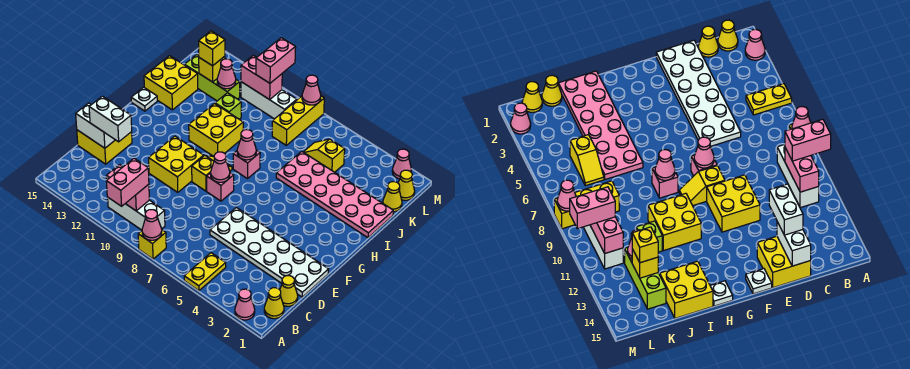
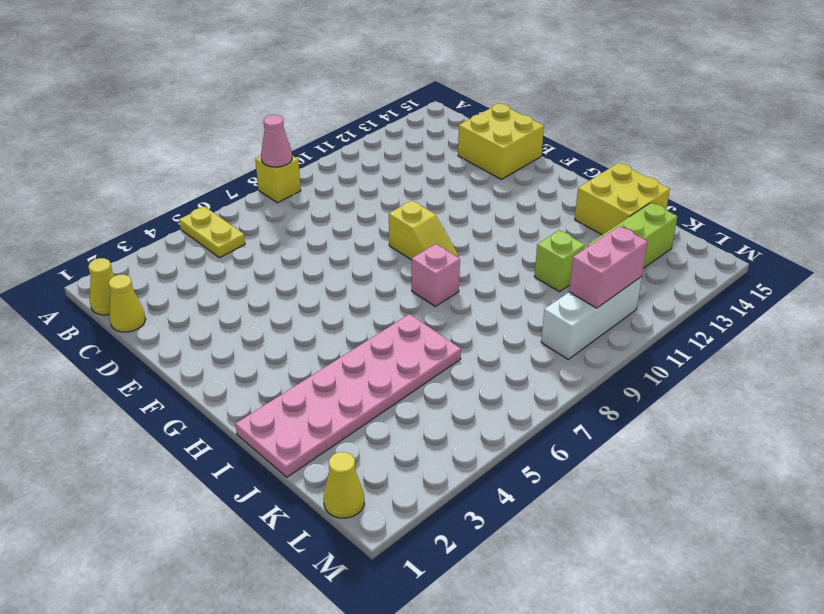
none -> pink cone A2 level 1
none -> white brick B9:B11 level 1
none -> white plate D1:E6 level 1
none -> yellow brick E10:F11 level 1

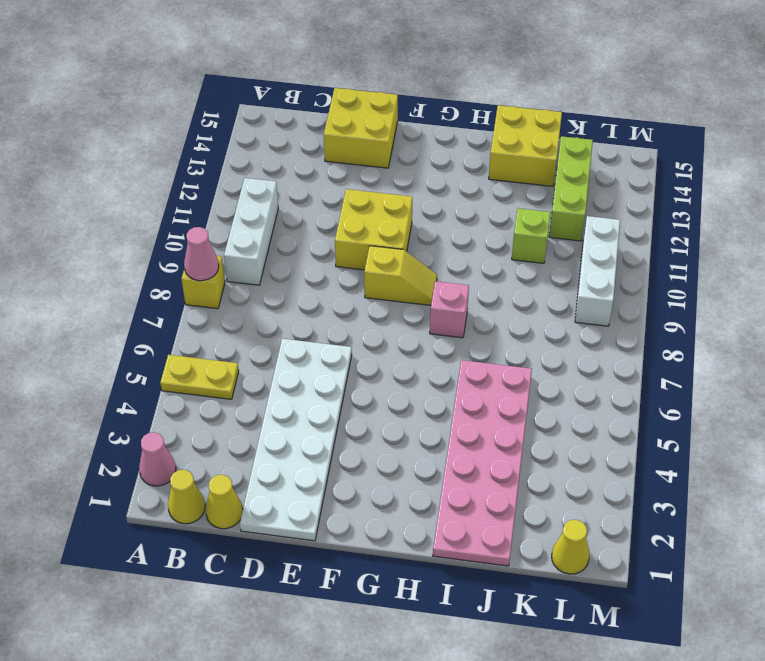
none -> pink brick F8 level 1
none -> white plate F15 level 1
none -> yellow brick H10:I11 level 1
none -> white plate H15 level 1

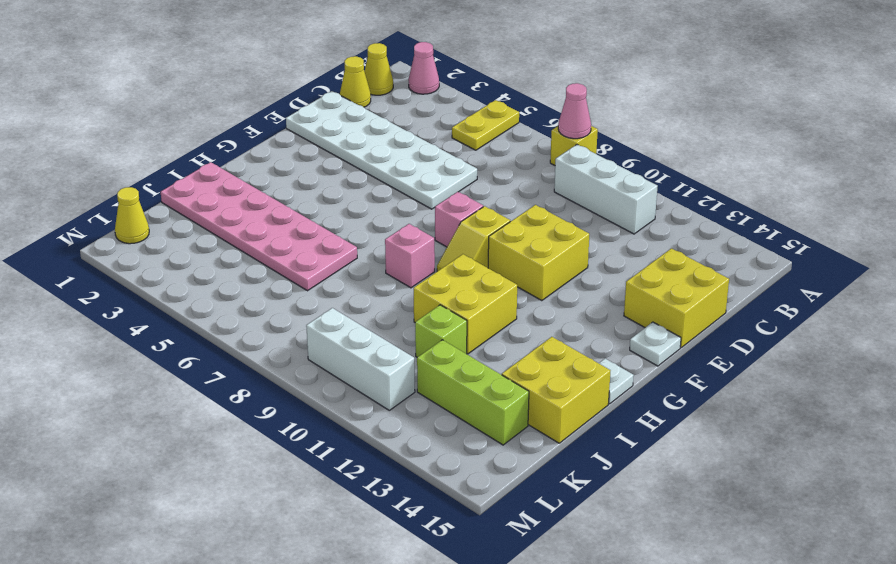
none -> yellow cone K1 level 1
none -> yellow slope K5:K6 level 1 top 5
none -> yellow brick K8:M8 level 1
none -> pink cone M2 level 1

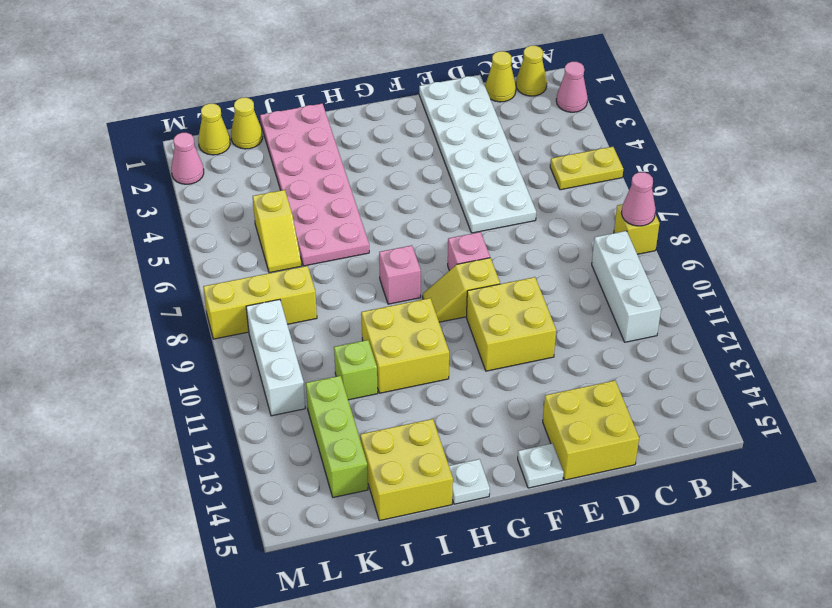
none -> pink brick B10:B11 level 2
none -> white brick D14:D15 level 2
none -> pink cone F8 level 2
none -> pink cone H8 level 2

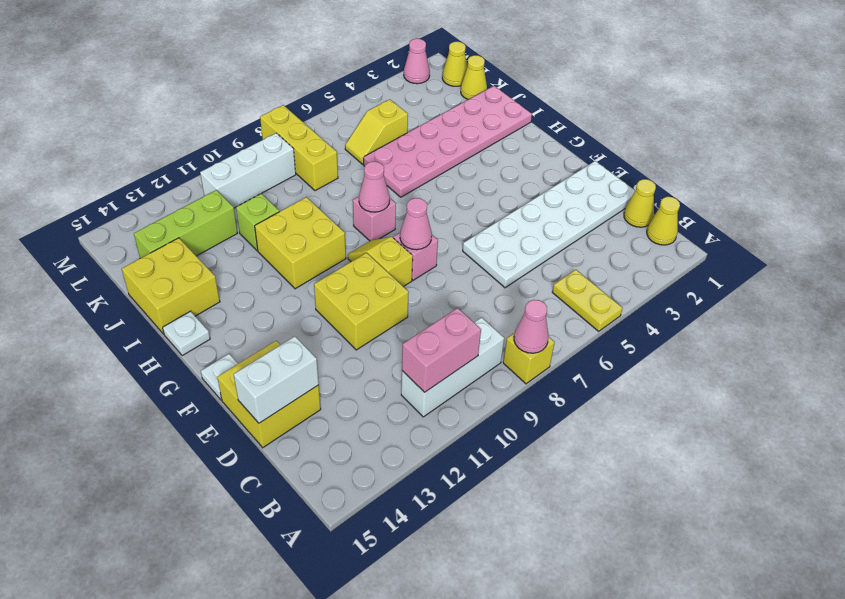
none -> pink cone A2 level 1
none -> pink cone K12 level 2
none -> yellow brick K13 level 2
none -> pink brick L10:L11 level 2

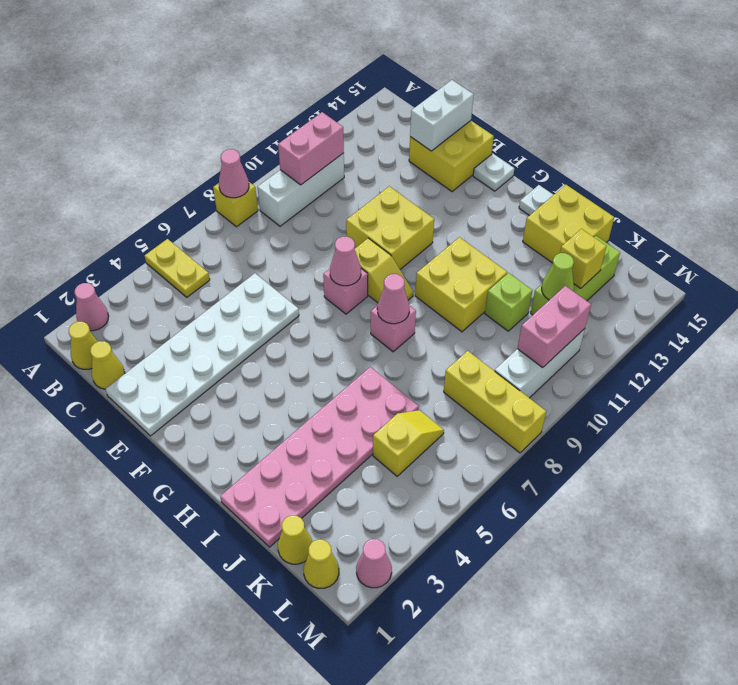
lime cone K12 level 2 -> pink cone K12 level 2
none -> pink cone M8 level 2
none -> pink brick A10:B10 level 3
none -> white brick D13:D14 level 3
none -> yellow brick K13 level 3

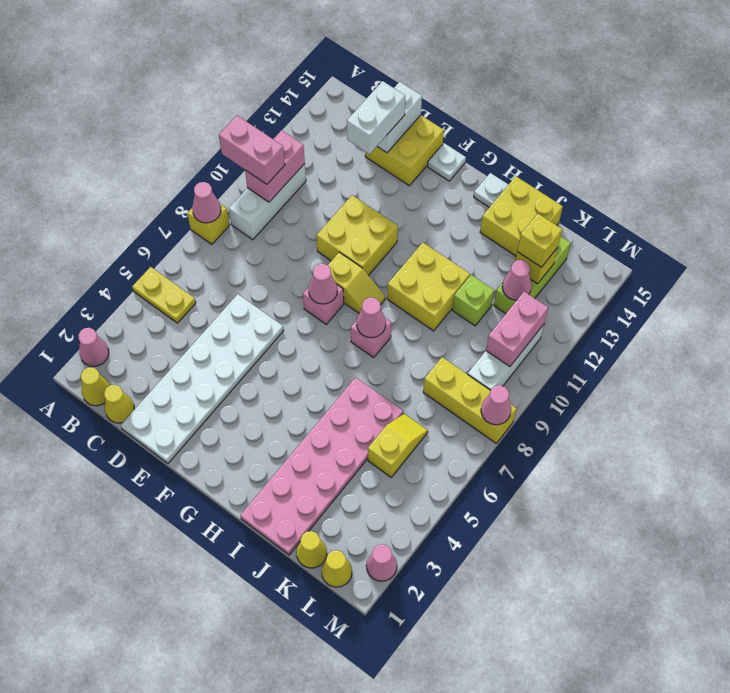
none -> pink brick L10:M10 level 3

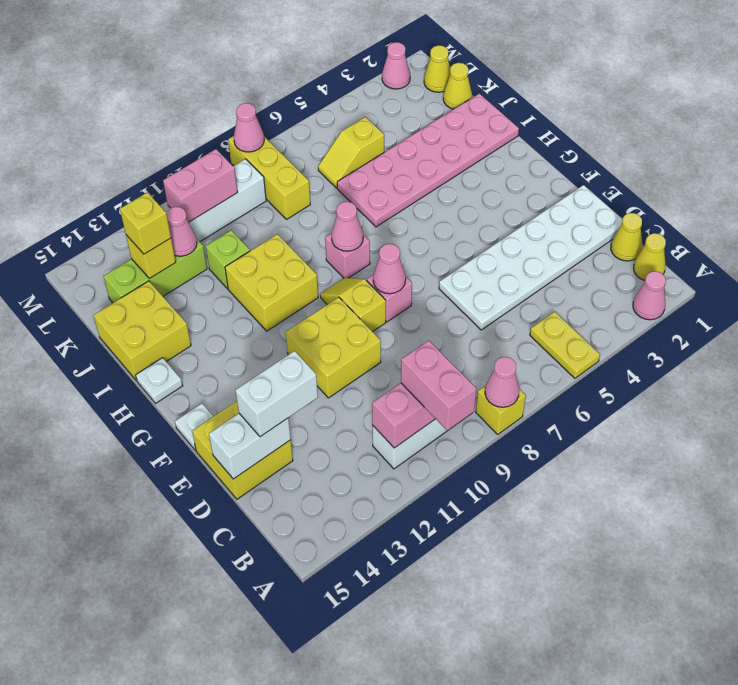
none -> pink brick L10:M10 level 3

